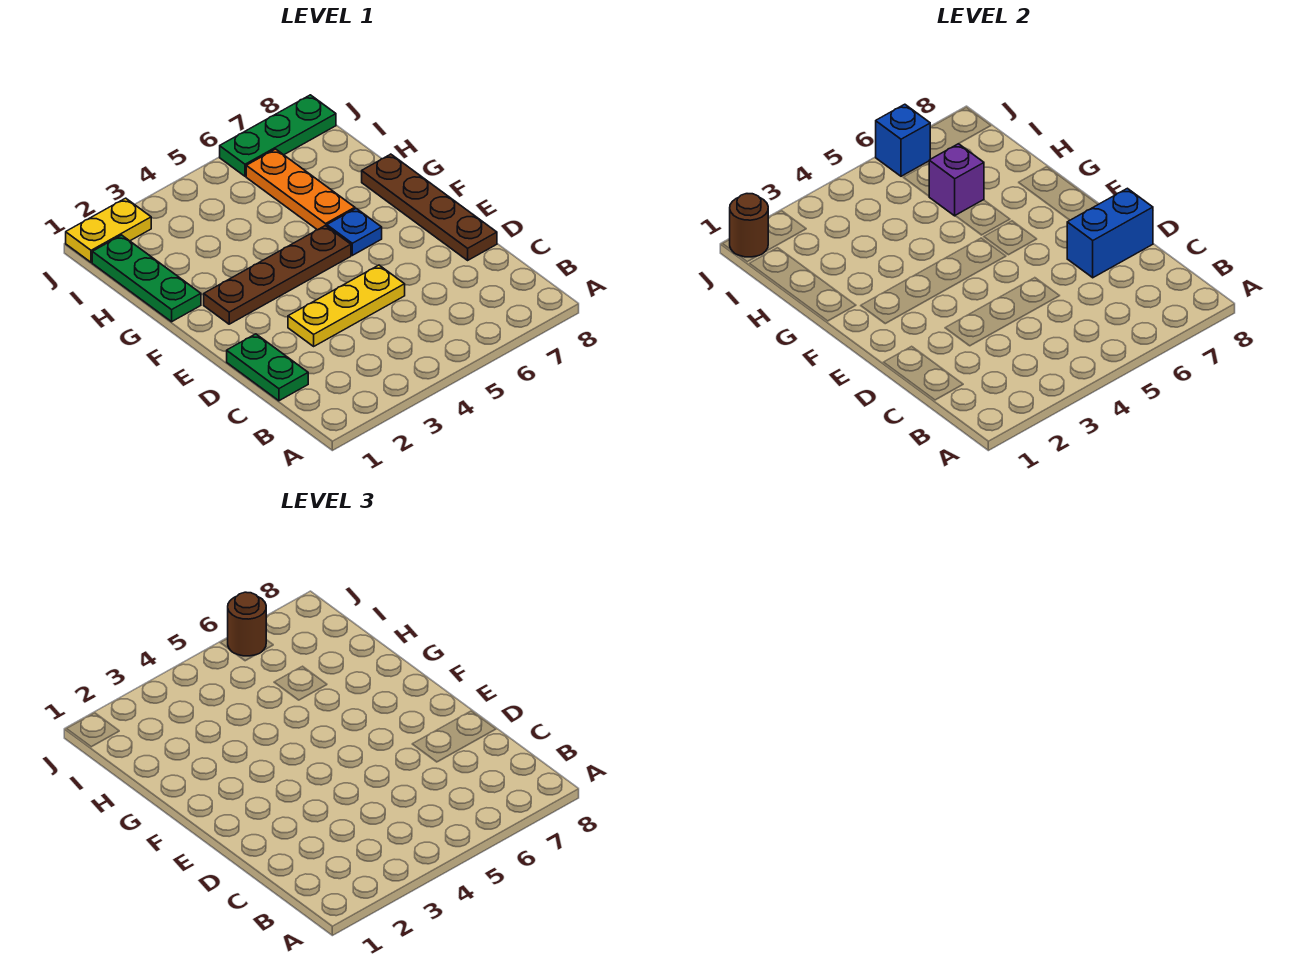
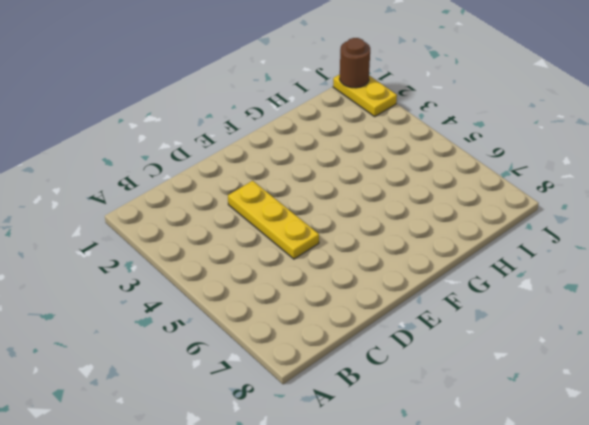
none -> green plate C1:D1 level 1
none -> brown plate D8:G8 level 1
none -> brown plate F2:F5 level 1

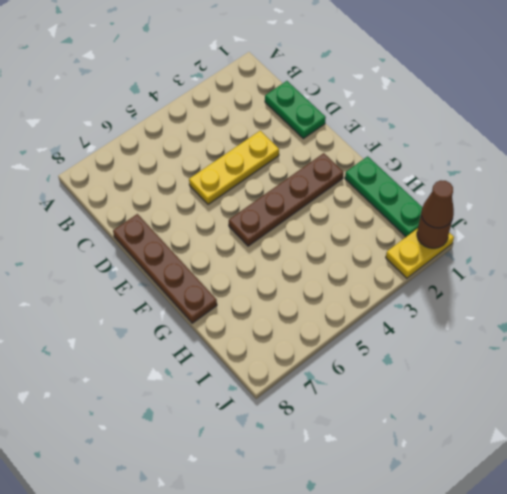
brown cone J1 level 3 -> none
none -> blue plate F6 level 1
none -> orange plate G6:I6 level 1
none -> green plate J6:J8 level 1

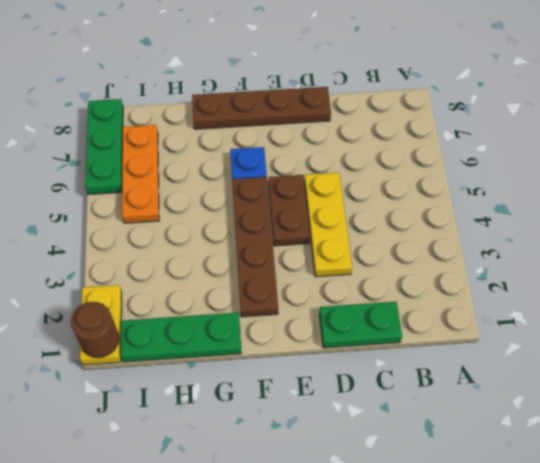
brown plate E4:E5 level 1 -> none
orange plate I5:I7 level 1 -> orange plate G6:I6 level 1
none -> blue brick D7:D8 level 2
none -> purple brick H6 level 2
none -> blue brick J6 level 2

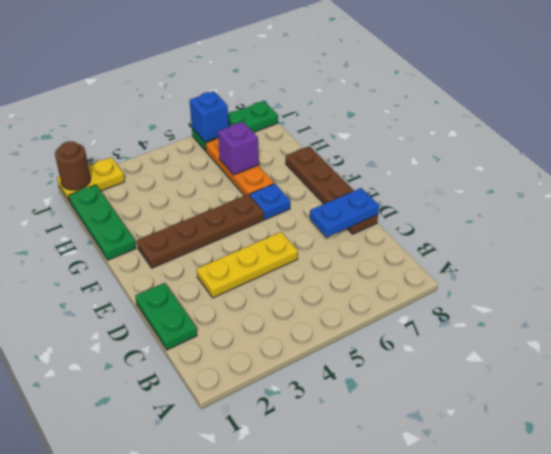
blue plate D7:D8 level 2 -> blue brick D7:D8 level 2
none -> brown round brick J6 level 3

